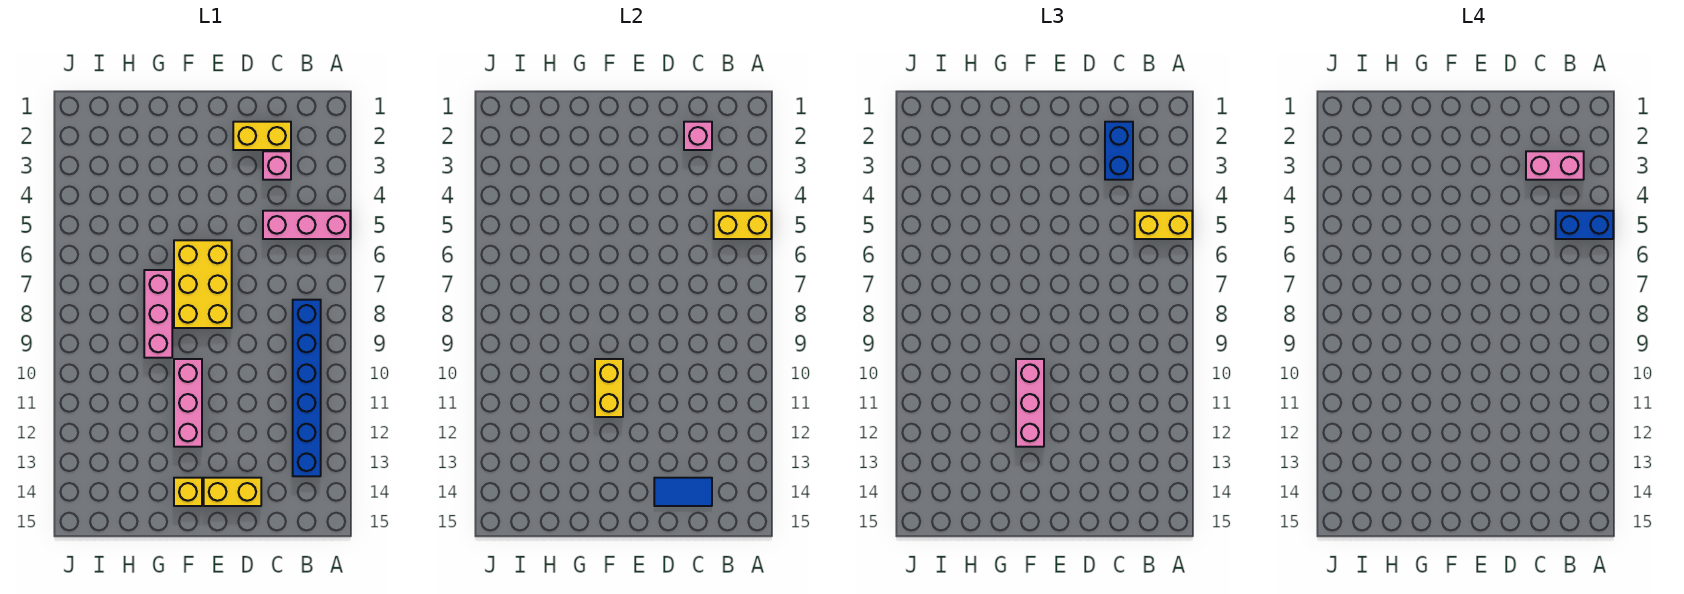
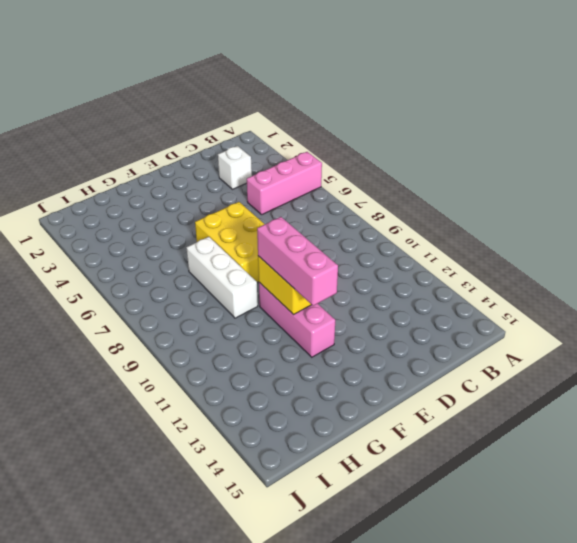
white brick C3 level 1 -> pink brick C3 level 1
white brick G7:G9 level 1 -> pink brick G7:G9 level 1
none -> blue brick B8:B13 level 1
none -> yellow brick C2:D2 level 1
none -> yellow brick D14:E14 level 1

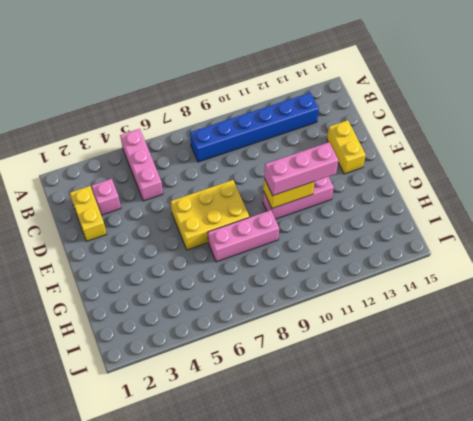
none -> yellow brick F14 level 1
none -> yellow brick A5:B5 level 2
none -> pink brick C2 level 2

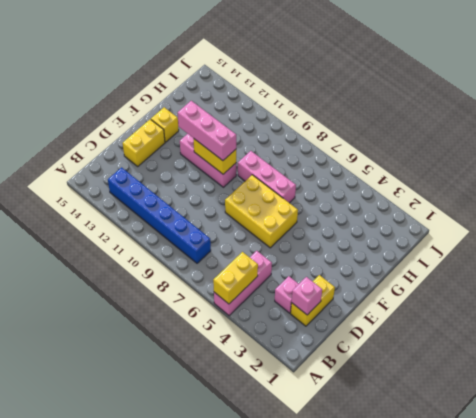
none -> blue tile C14:D14 level 2
none -> yellow brick A5:B5 level 3
none -> blue brick C2:C3 level 3

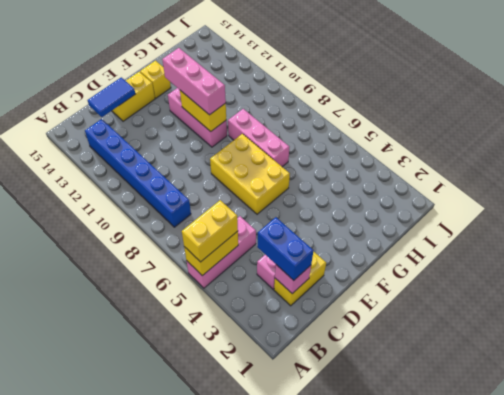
none -> blue brick A5:B5 level 4
none -> pink brick B3:C3 level 4

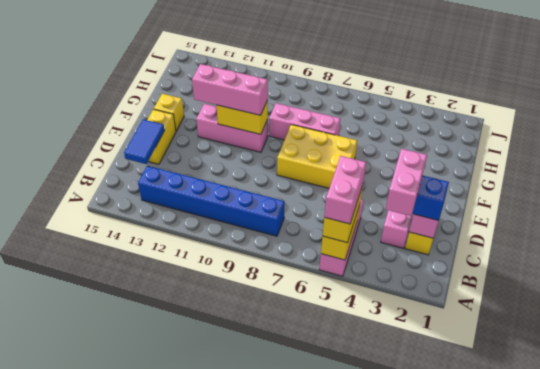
pink brick A5:B5 level 4 -> blue brick A5:B5 level 4

